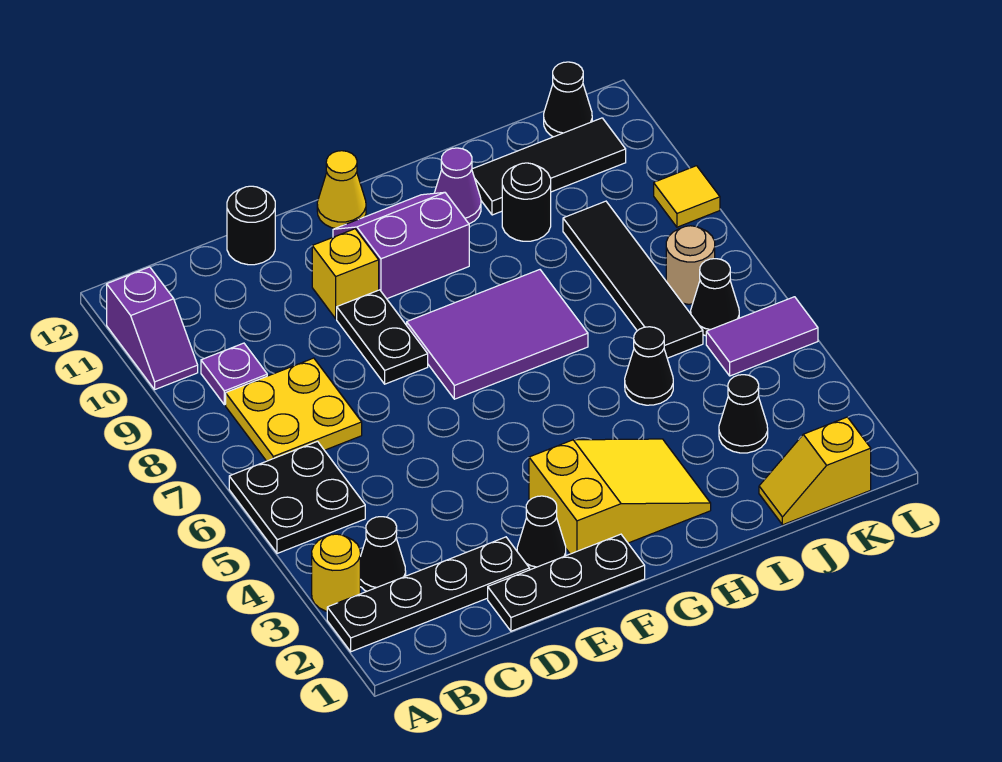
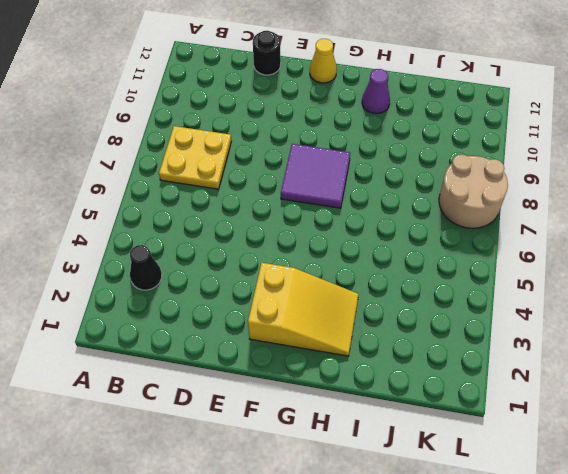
purple tile F7:G8 level 1 -> purple tile F7:H8 level 1
tan round brick K7:L8 level 1 -> tan round brick K7 level 1
none -> black plate A2:D2 level 1
none -> yellow round brick A3 level 1
none -> black plate A5:B6 level 1

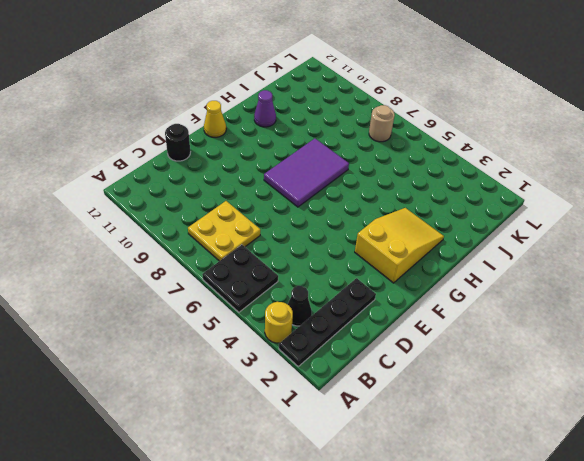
none -> purple slope A10:A11 level 1 top 11
none -> purple plate B9 level 1
none -> black plate D1:F1 level 1

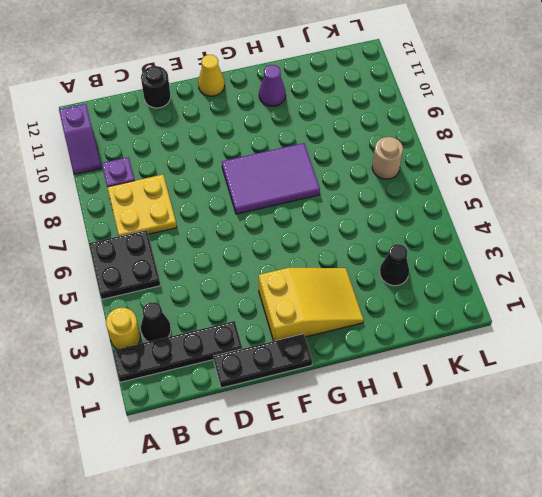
none -> black cone E2 level 1
none -> black plate E8:E9 level 1
none -> yellow brick E10 level 1

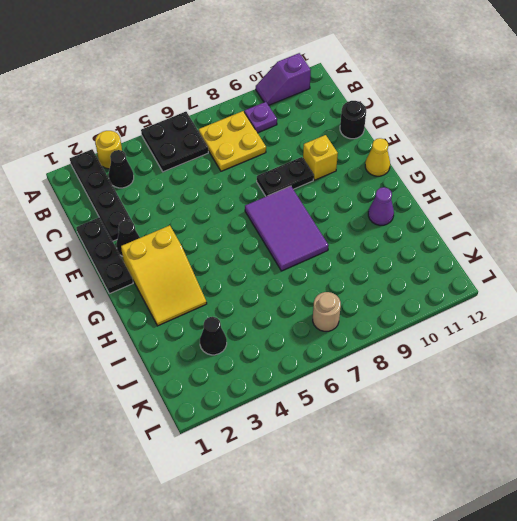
none -> purple slope F10:G11 level 1 top 10
none -> black cone I5 level 1
none -> black round brick I10 level 1

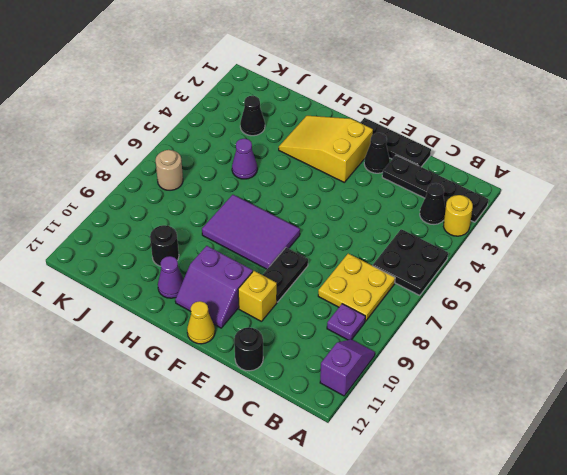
purple cone I5 level 1 -> black cone I5 level 1
none -> black tile I11:K11 level 1
none -> yellow slope J1:K1 level 1 top K
none -> black tile J6:J9 level 1

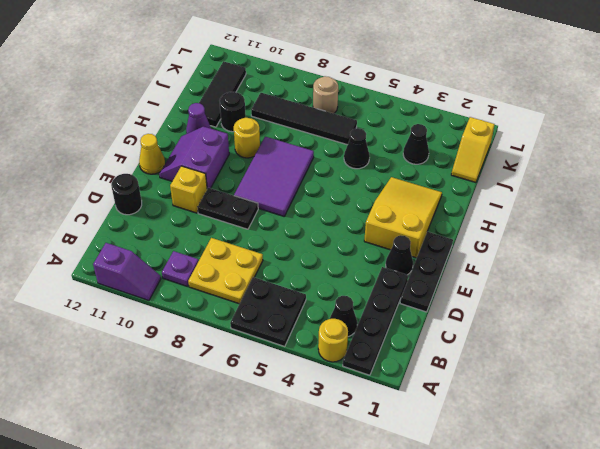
yellow round brick H9 level 1 -> none
none -> purple tile K5:L5 level 1
none -> black cone K6 level 1
none -> black cone K12 level 1

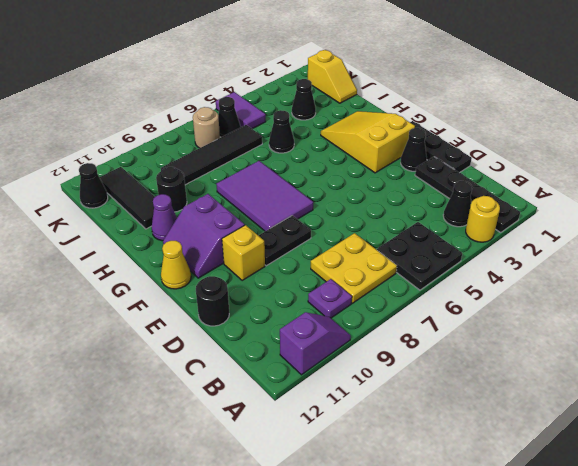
none -> yellow tile L9 level 1

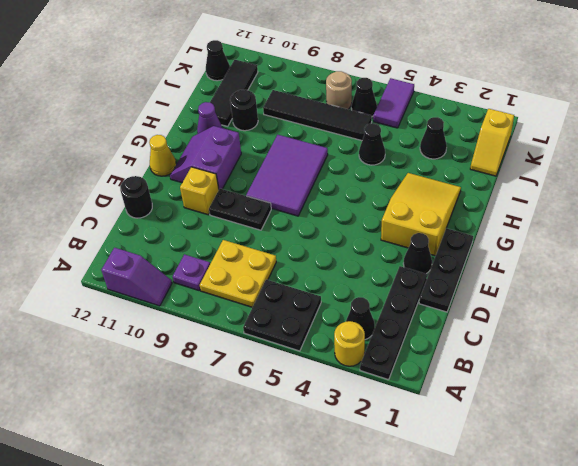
none -> yellow tile L9 level 1

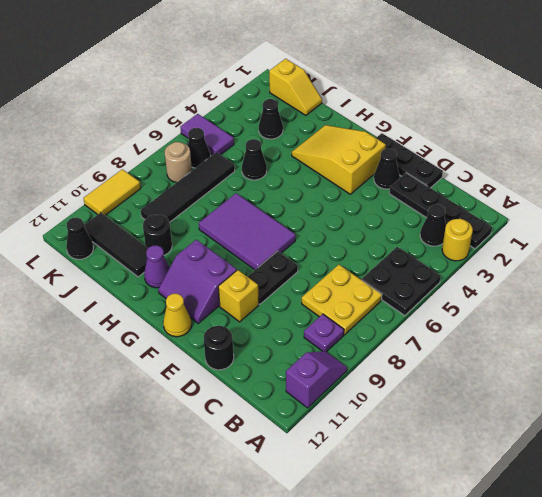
yellow tile L9:L10 level 1 -> yellow tile L9 level 1

